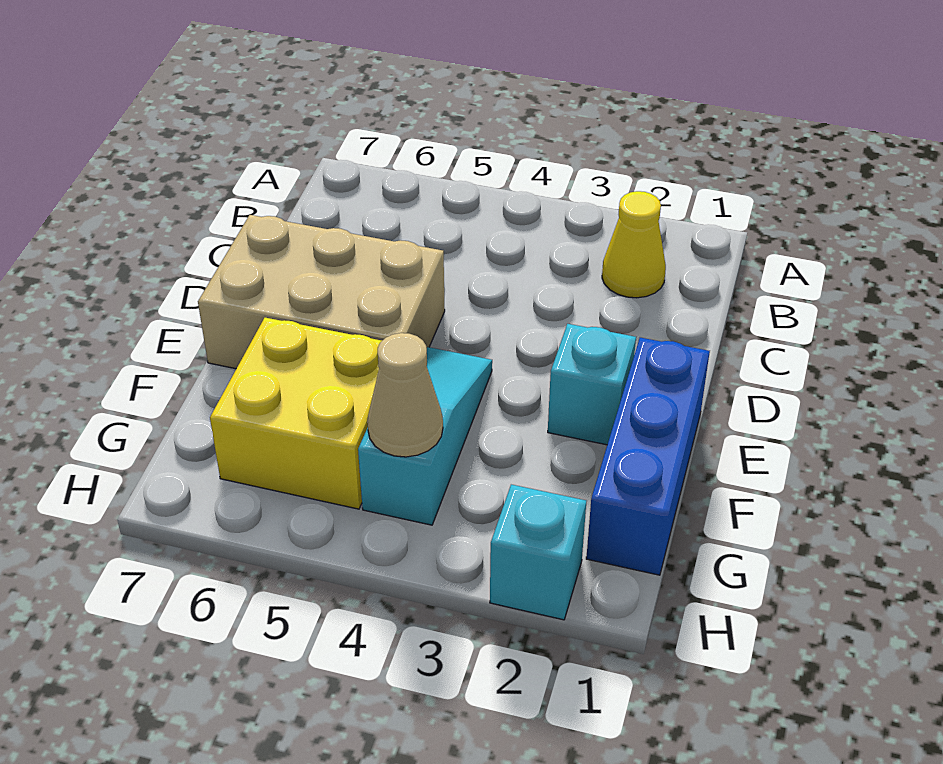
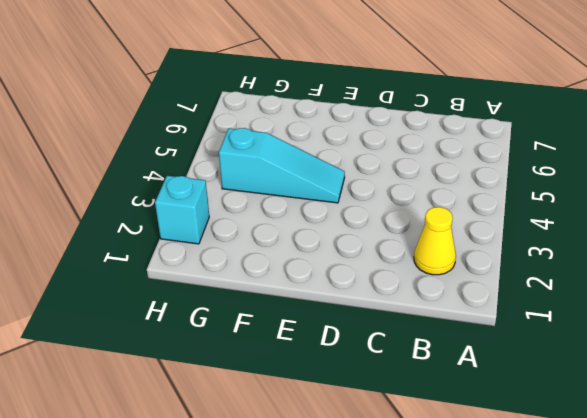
none -> tan brick D5:E7 level 1
none -> blue brick E1:G1 level 1

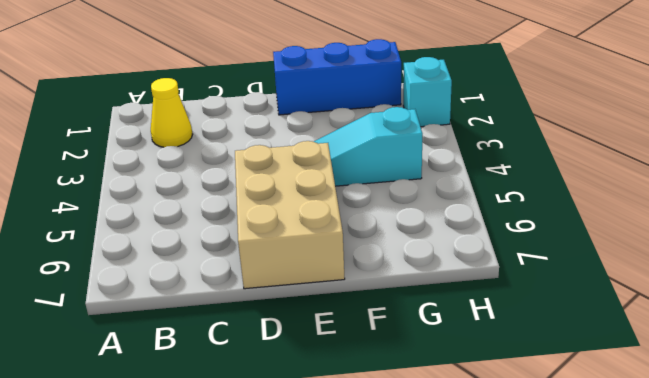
none -> cyan brick E2 level 1
none -> yellow brick F5:G6 level 1

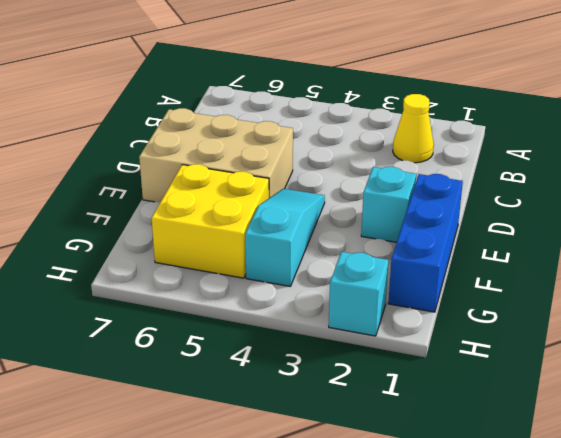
none -> tan cone G4 level 2

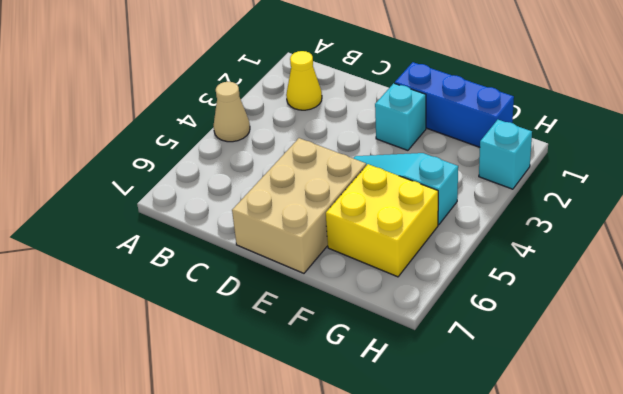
tan cone A4 level 1 -> tan cone G4 level 2

